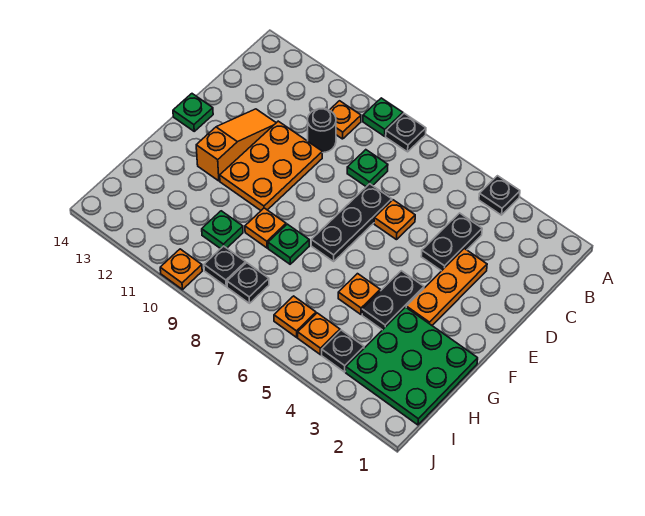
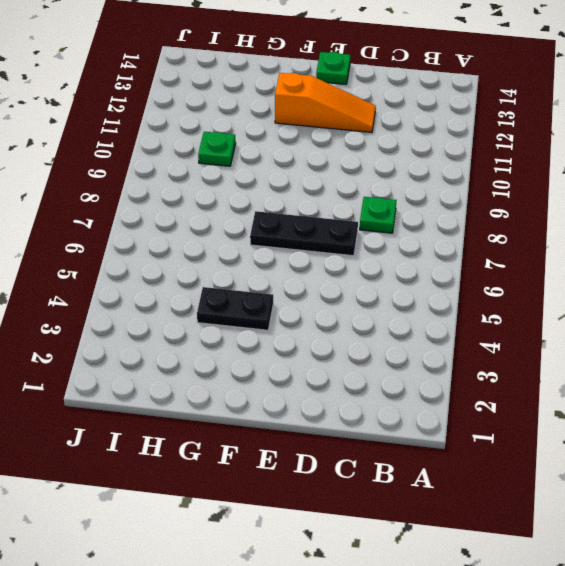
none -> black plate A4 level 1
none -> black plate A8 level 1
none -> green plate A9 level 1

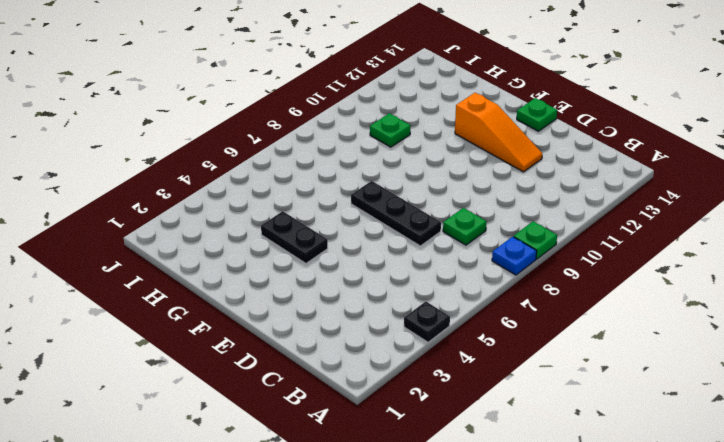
blue plate A8 level 1 -> black plate A8 level 1
none -> orange plate B10 level 1
none -> black plate C4:D4 level 1
none -> black round brick C10 level 1

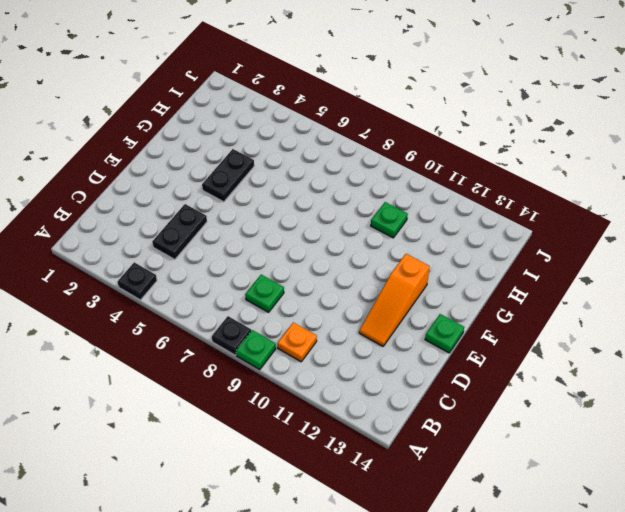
none -> black round brick C10 level 1
none -> orange plate D3:F3 level 1
none -> orange plate D6 level 1

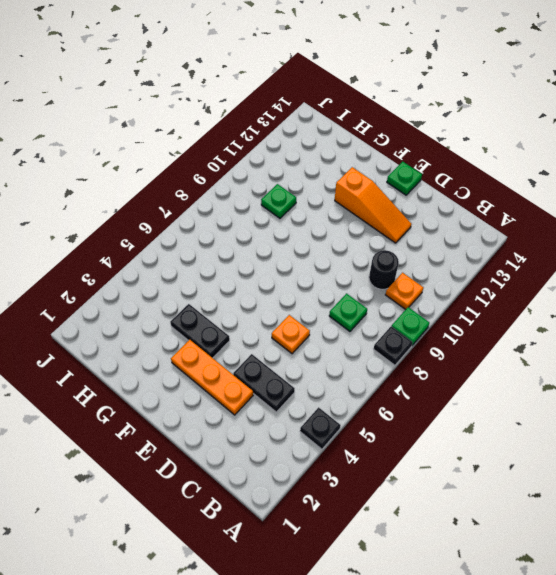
none -> black plate D7:F7 level 1
none -> orange plate D10:F11 level 1
none -> green plate G1:I3 level 1

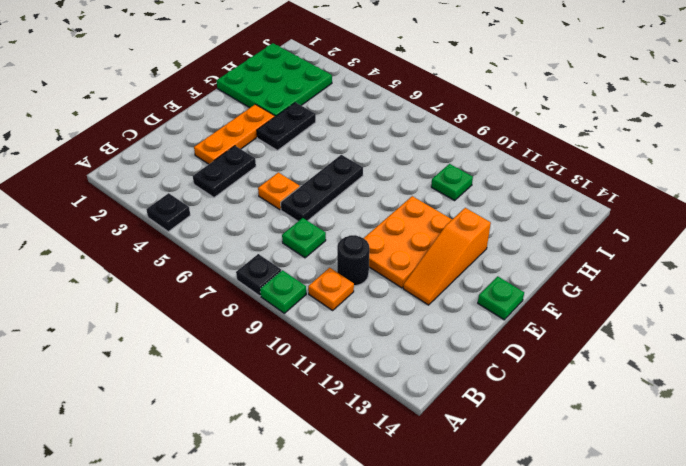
none -> orange plate G5 level 1
none -> green plate G8 level 1
none -> orange plate G9 level 1

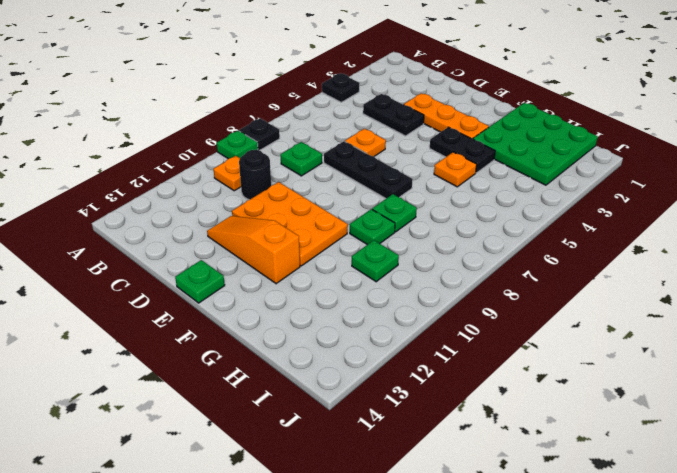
green plate G9 level 1 -> orange plate G9 level 1
none -> black plate I4 level 1
none -> orange plate I5 level 1
none -> orange plate I6 level 1

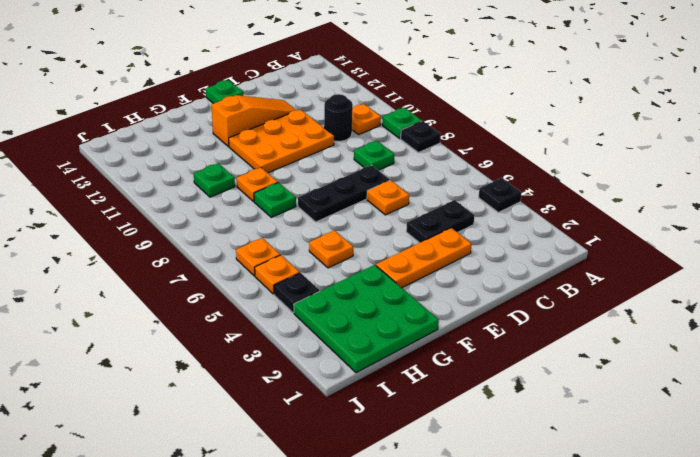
none -> black plate F4:G4 level 1
none -> black plate I8 level 1
none -> black plate I9 level 1

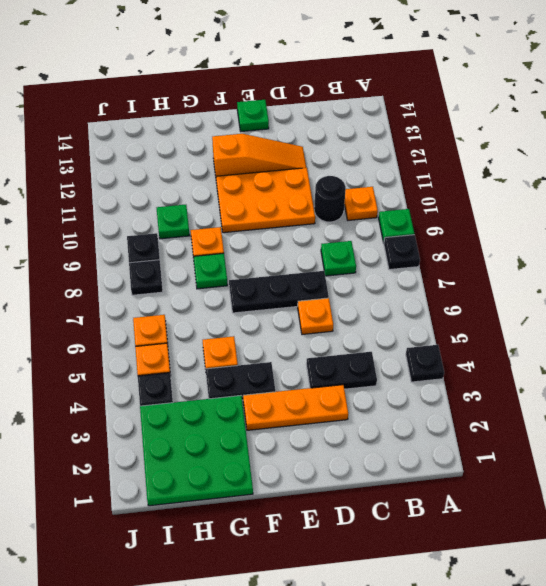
none -> orange plate J10 level 1

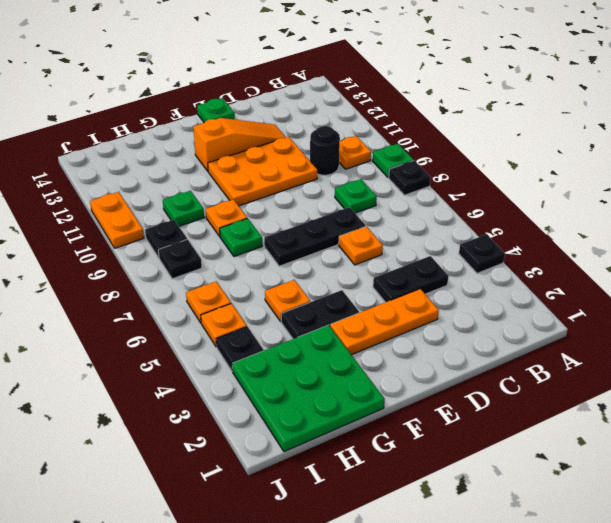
orange plate J10:J11 level 1 -> orange plate J10 level 1

